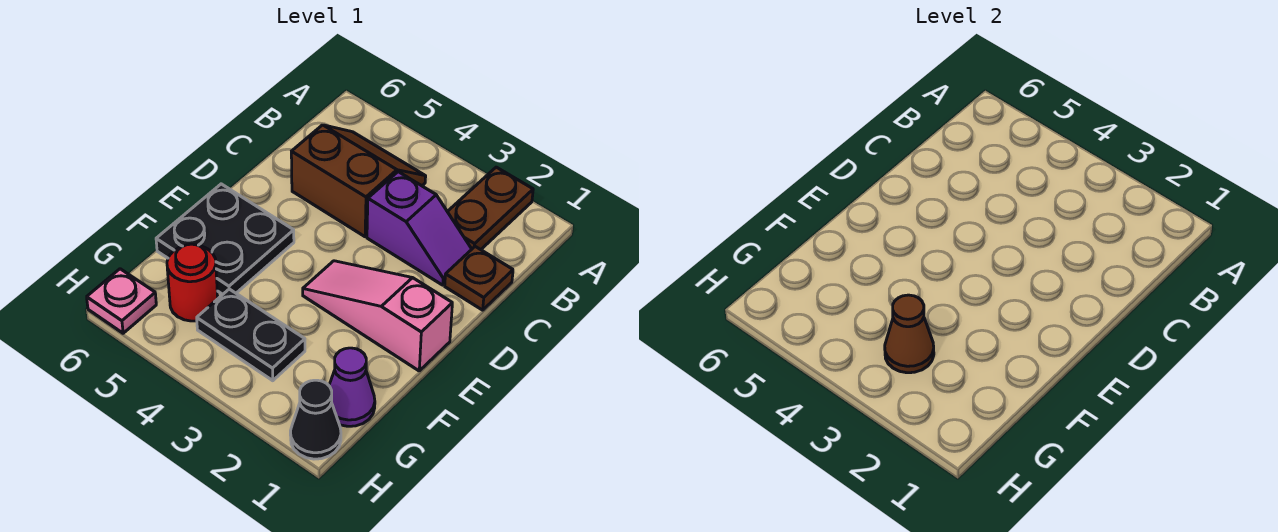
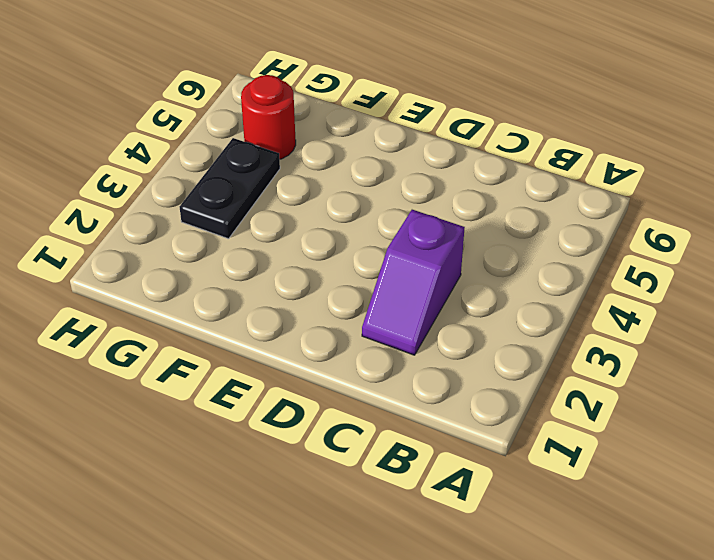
none -> brown plate A2:B2 level 1
none -> brown slope B4:C5 level 1 top C
none -> brown plate C1 level 1

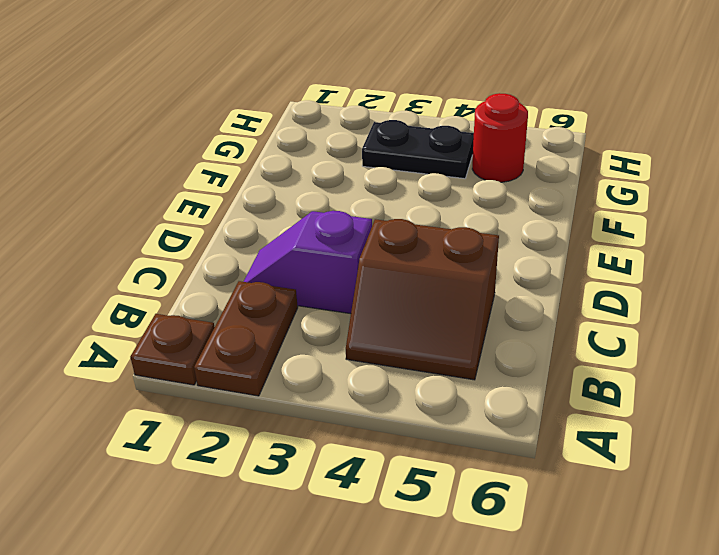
brown plate A1 level 1 -> brown plate C1 level 1
none -> pink slope E1:E3 level 1 top 1
none -> black plate E5:F6 level 1
none -> purple cone G1 level 1

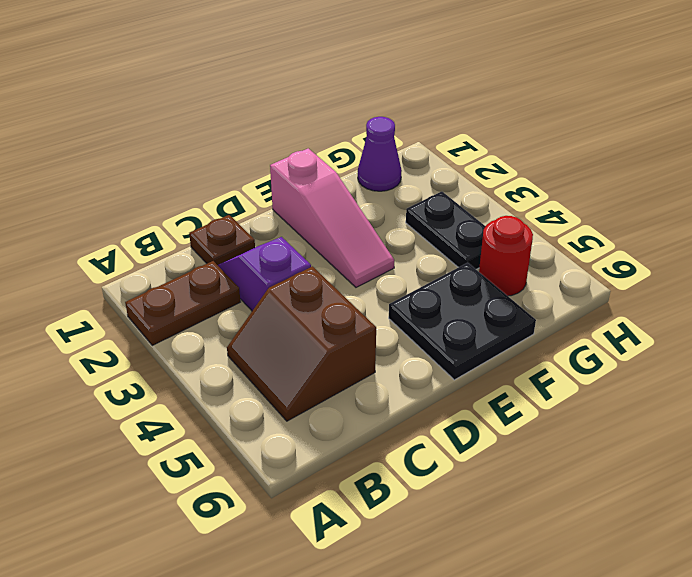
none -> black cone H1 level 1
none -> pink plate H6 level 1
none -> brown cone G3 level 2

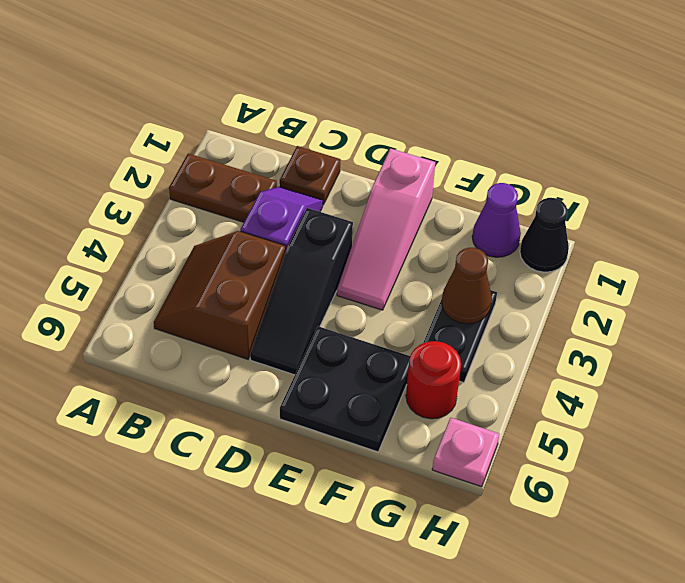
black slope D3:D5 level 1 top 3 -> none

